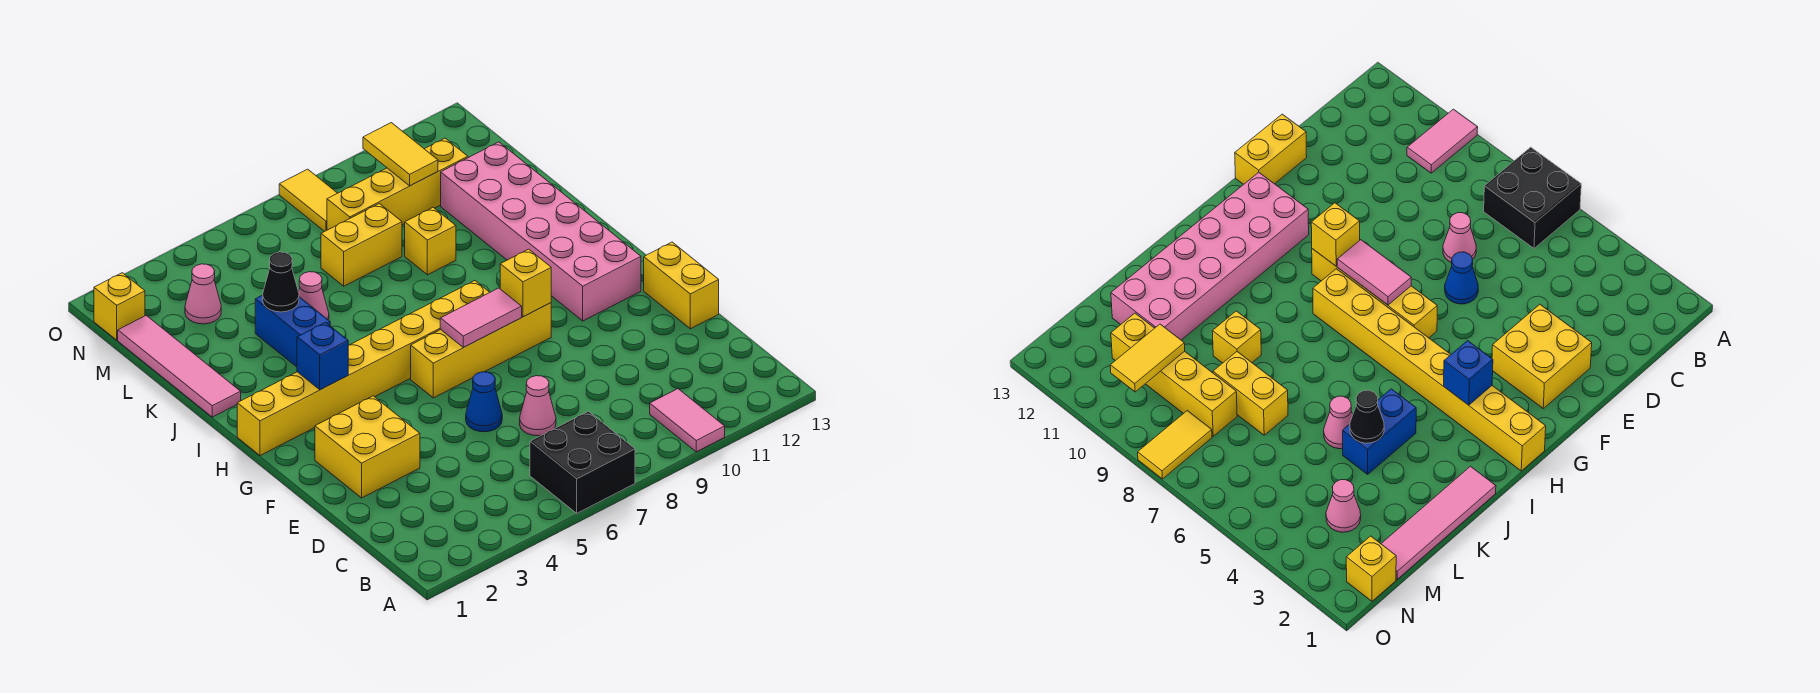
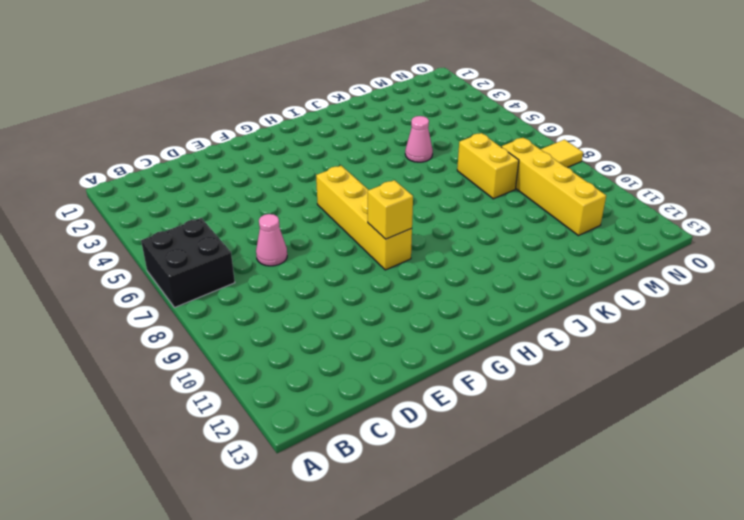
none -> pink tile A10:B10 level 1
none -> yellow brick E2:F3 level 1
none -> blue cone E6 level 1

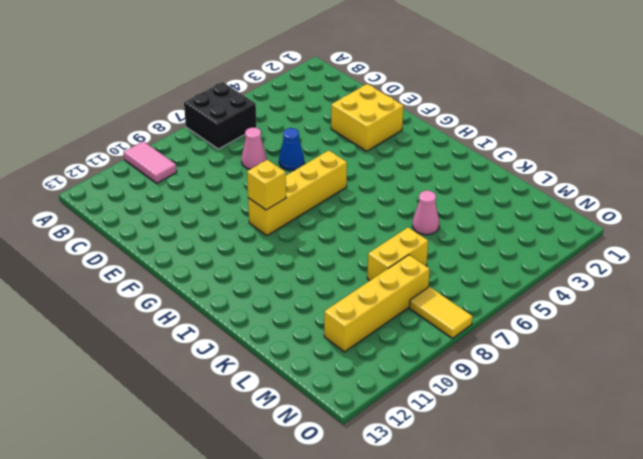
none -> yellow brick E13:F13 level 1
none -> pink brick G11:L12 level 1
none -> yellow brick H1:H8 level 1

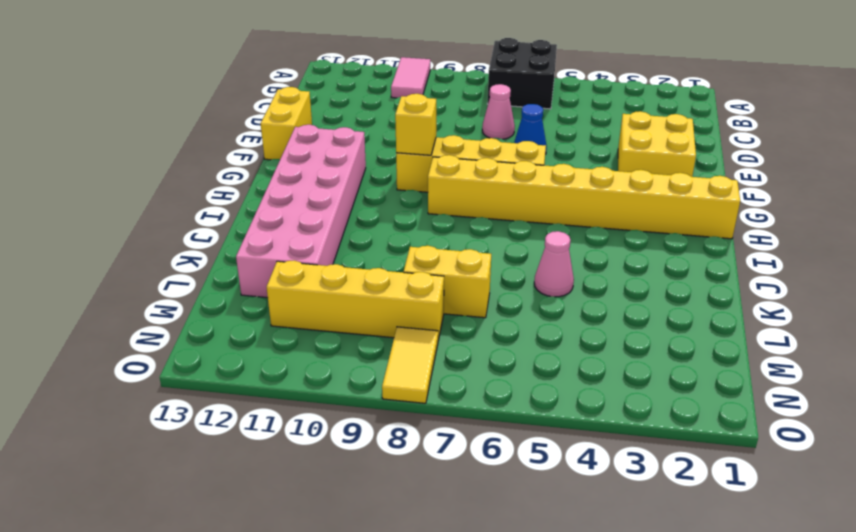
none -> pink tile J1:M1 level 1
none -> blue brick J4:K4 level 1
none -> yellow brick K9 level 1

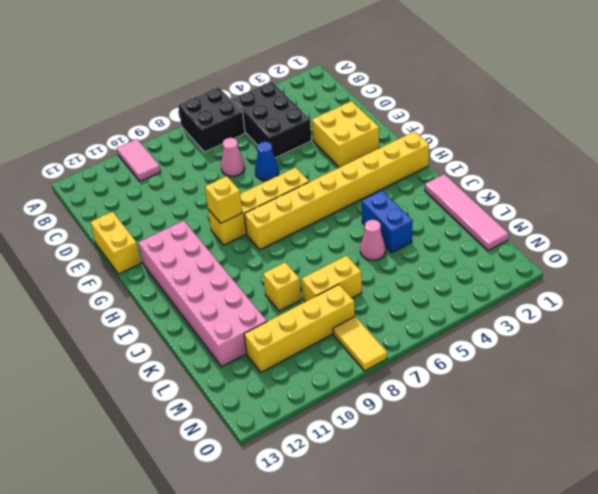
black brick B4:D5 level 1 -> none
none -> pink cone M3 level 1
none -> yellow brick N1 level 1
none -> pink tile G7:G8 level 2

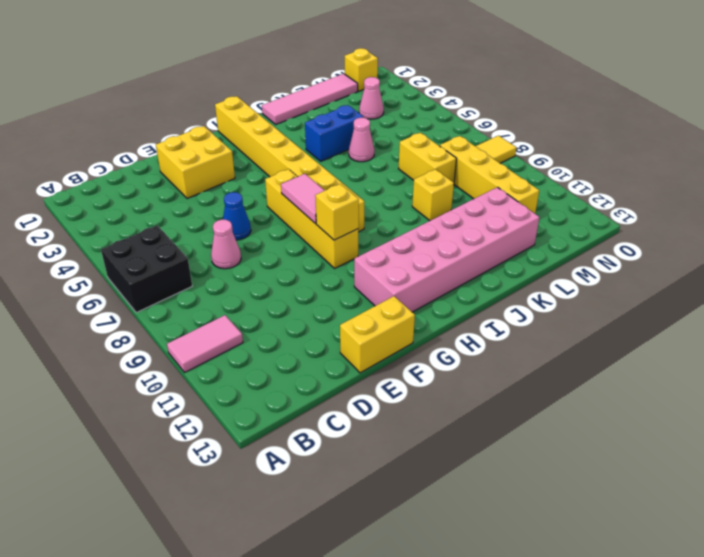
none -> blue brick H3 level 2
none -> black cone K4 level 2
none -> yellow tile M10:N10 level 2

